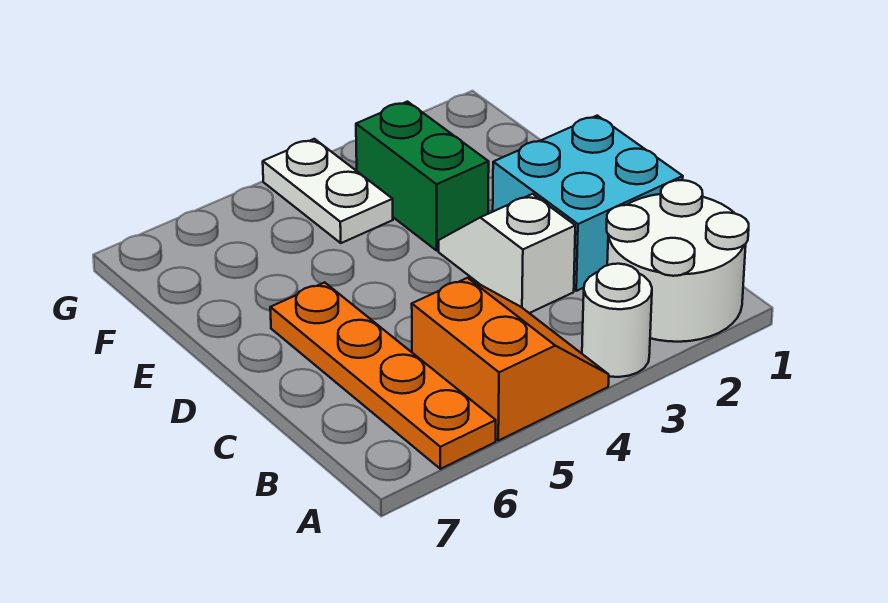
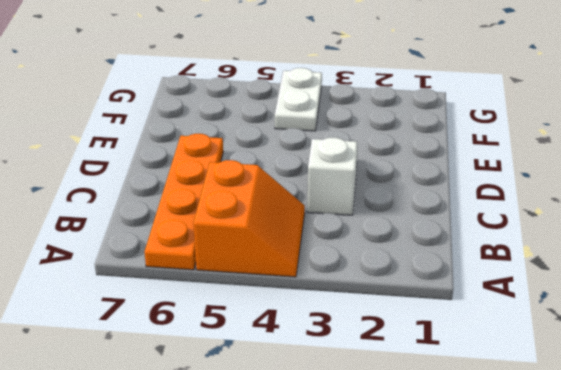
none -> white round brick A1:B2 level 1
none -> white round brick A3 level 1

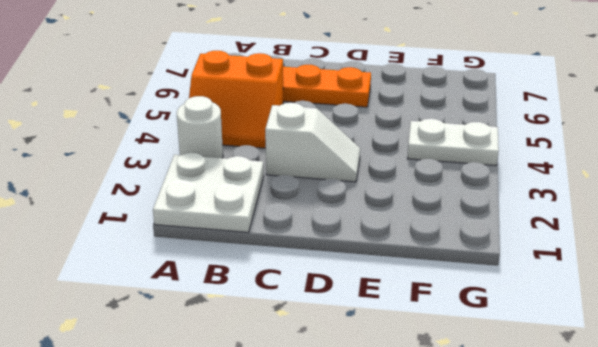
white plate A1:B2 level 1 -> white round brick A1:B2 level 1
none -> cyan brick C1:D2 level 1
none -> green brick E3:F3 level 1

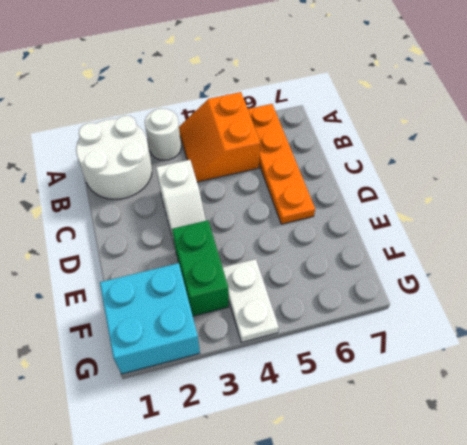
cyan brick F1:G2 level 1 -> cyan brick C1:D2 level 1

